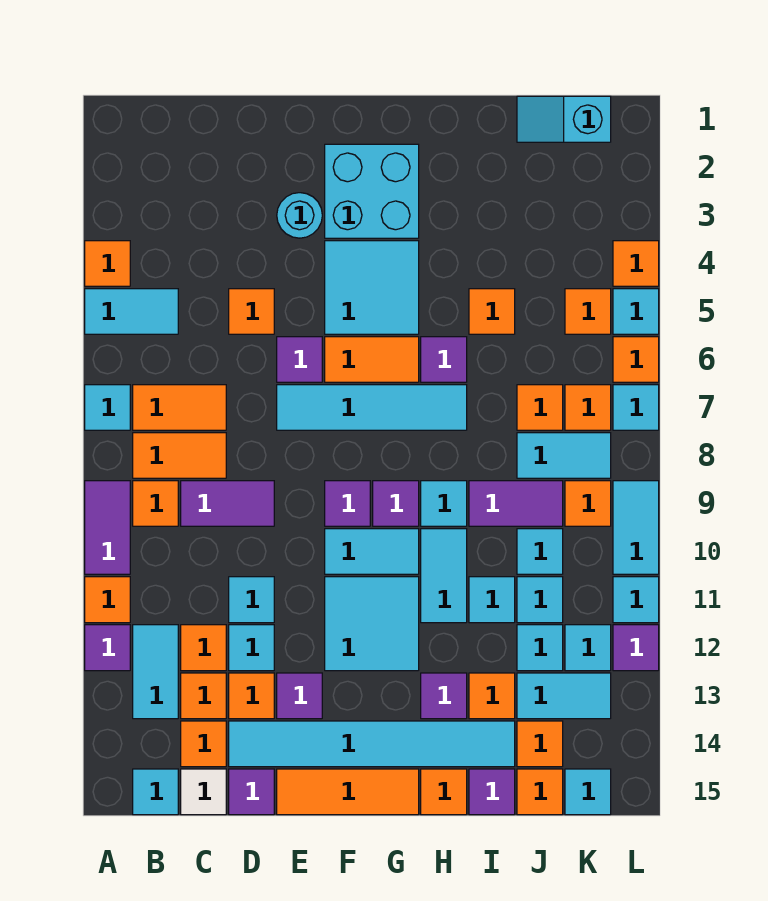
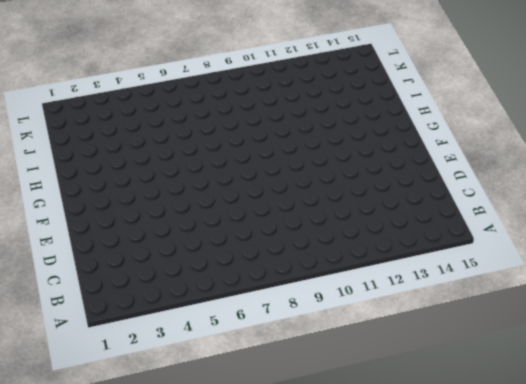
none -> orange tile A4 level 1
none -> cyan tile A5:B5 level 1
none -> cyan tile A7 level 1
none -> purple tile A9:A10 level 1

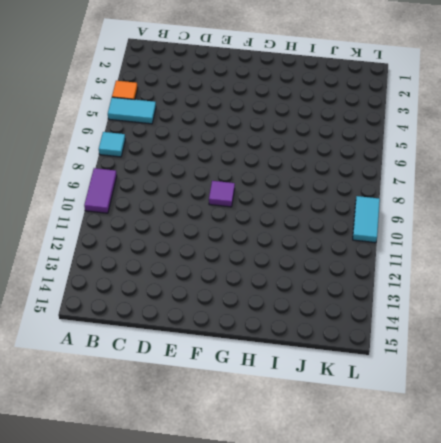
none -> orange tile A11 level 1
none -> purple tile A12 level 1
none -> orange tile B7:C7 level 1
none -> orange tile B8:C8 level 1

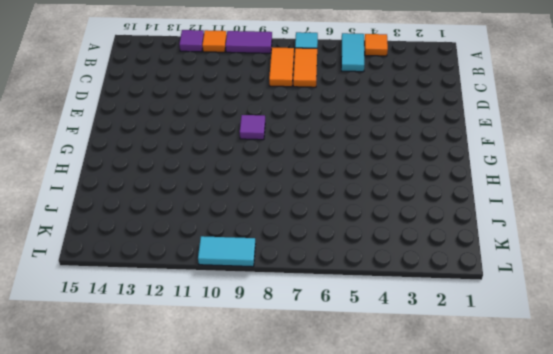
none -> orange tile B9 level 1
none -> cyan tile B12:B13 level 1
none -> cyan tile B15 level 1
none -> purple tile C9:D9 level 1

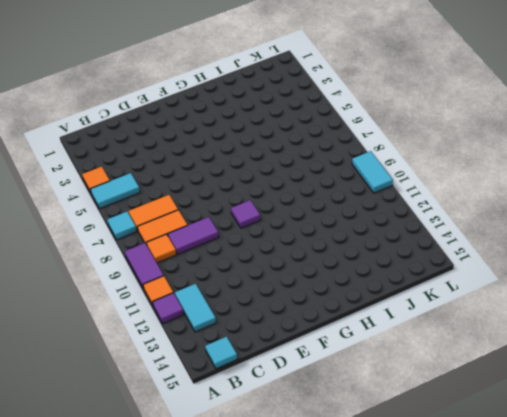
none -> orange tile C12 level 1
none -> orange tile C13 level 1
none -> orange tile C14 level 1
none -> white tile C15 level 1

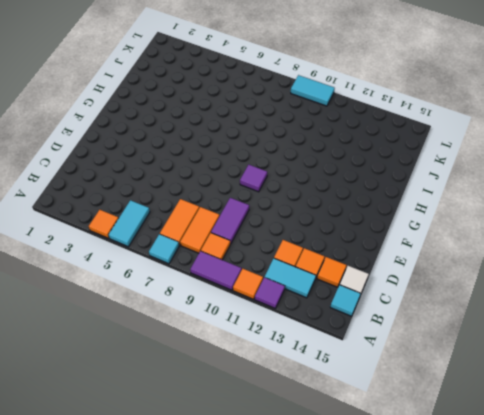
none -> orange tile D5 level 1
none -> cyan tile D11 level 1
none -> cyan tile D12 level 1
none -> orange tile D13 level 1

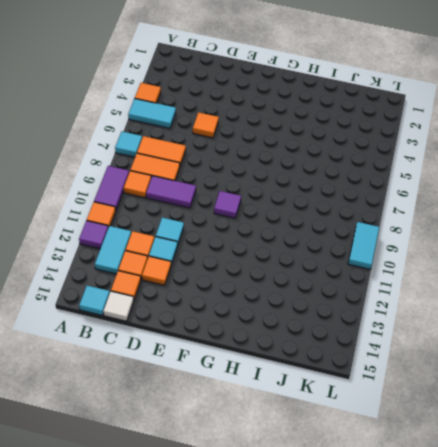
none -> cyan tile D14:I14 level 1
none -> purple tile D15 level 1
none -> cyan round brick E3 level 1
none -> purple tile E6 level 1

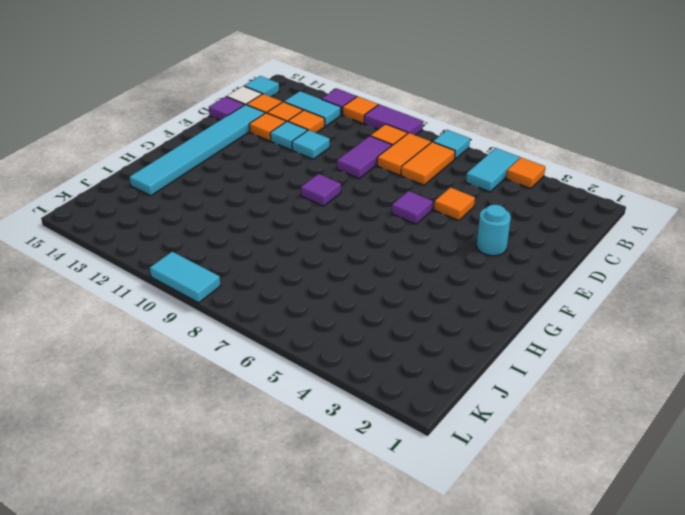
none -> cyan tile E7:H7 level 1
none -> purple tile E13 level 1
none -> orange tile E15:G15 level 1
none -> cyan brick F2:G3 level 1

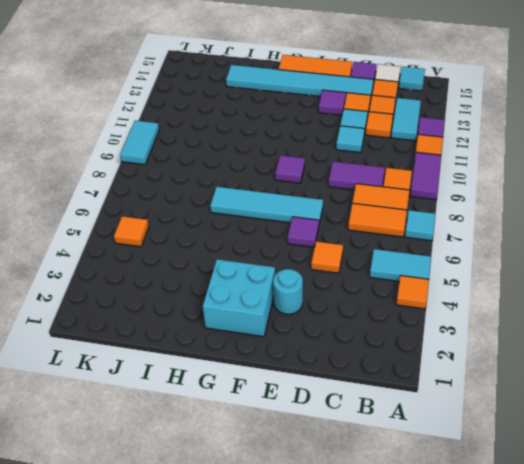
none -> cyan tile F4:G5 level 1
none -> orange tile F6:G6 level 1
none -> cyan tile F10:G10 level 1
none -> cyan tile F11:G12 level 1

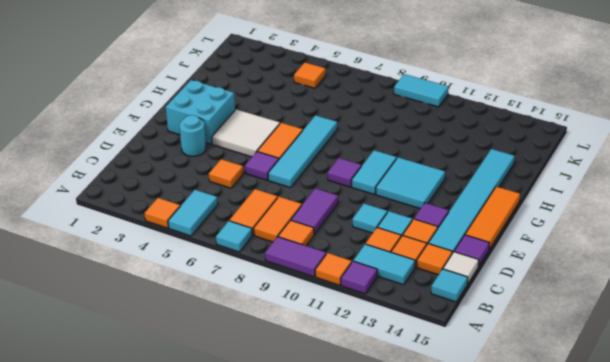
white tile F4:G5 level 1 -> cyan tile F4:G5 level 1
none -> purple tile G9 level 1
none -> purple tile H6 level 1
none -> cyan tile H9 level 1
none -> cyan tile H10:H11 level 1

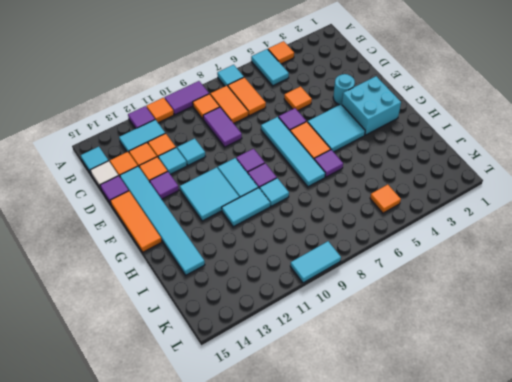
none -> purple tile H13 level 1
none -> orange tile H15 level 1
none -> orange tile I5 level 1
none -> purple tile I9:J9 level 1

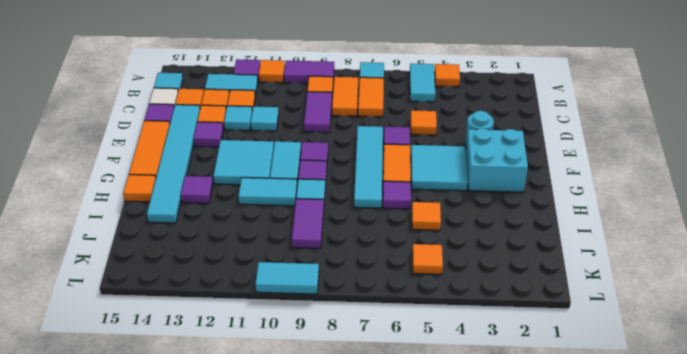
none -> cyan tile I11 level 1
none -> orange tile I13 level 1
none -> purple tile I15 level 1
none -> cyan slope J1:K1 level 1 top K

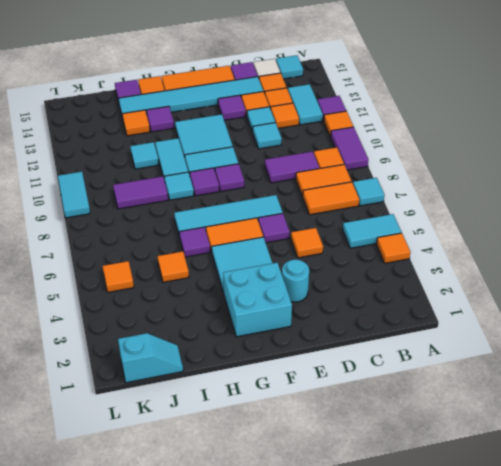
none -> orange tile J7 level 1
none -> cyan tile J8:K8 level 1
none -> cyan tile J10 level 1
none -> cyan tile J11 level 1

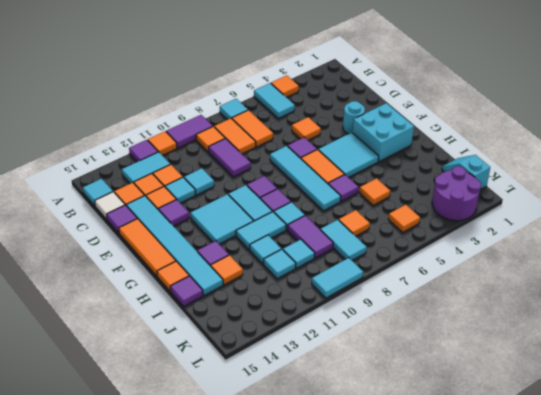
purple round brick K2:L3 level 1 -> none
none -> cyan tile J12 level 1
none -> cyan tile J13:K13 level 1
none -> orange tile J14 level 1
none -> orange tile J15 level 1

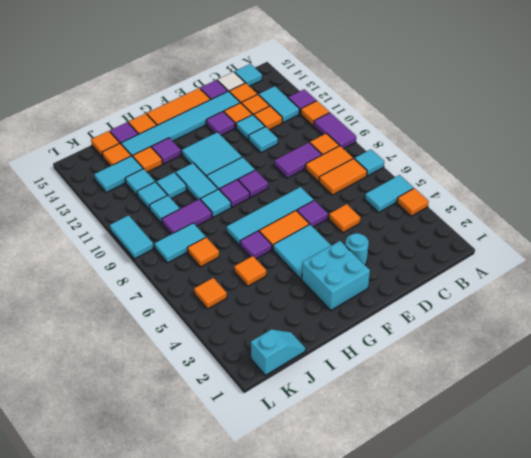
none -> orange tile K7 level 1
none -> orange tile K9 level 1
none -> cyan tile K12 level 1
none -> cyan tile K15 level 1

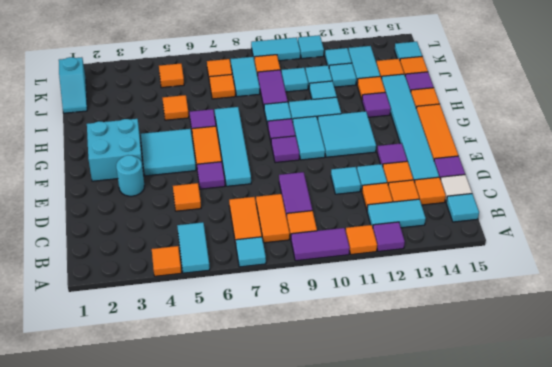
none -> orange tile L4 level 1
none -> cyan tile L5 level 1
none -> orange tile L6 level 1
none -> cyan tile L7 level 1

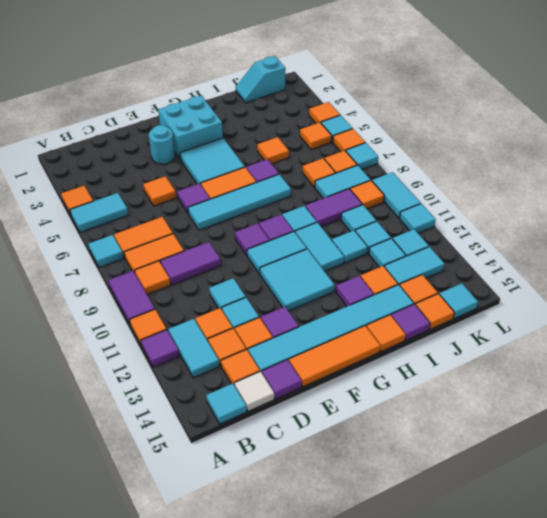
none -> purple tile L12 level 1

